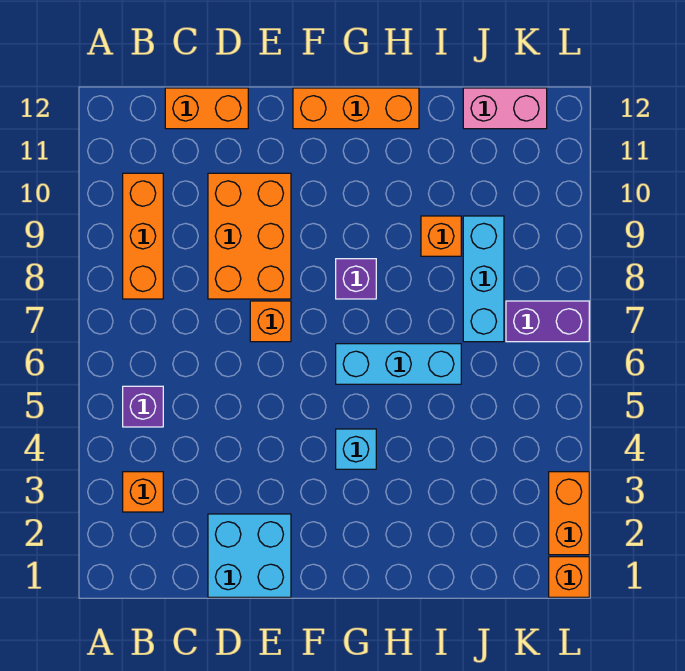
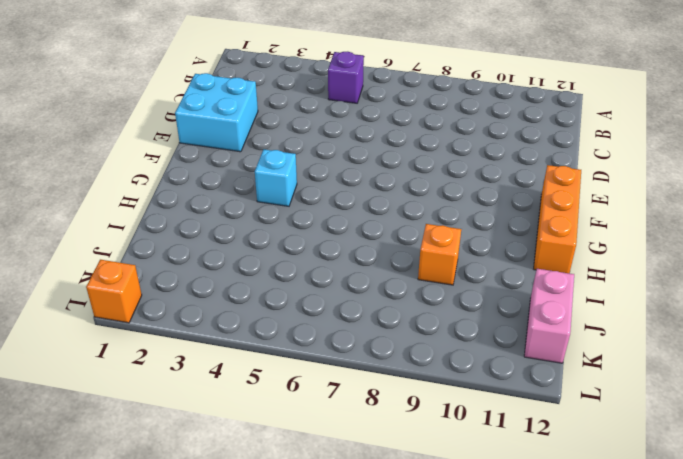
none -> orange brick B3 level 1
none -> orange brick B8:B10 level 1
none -> orange brick C12:D12 level 1

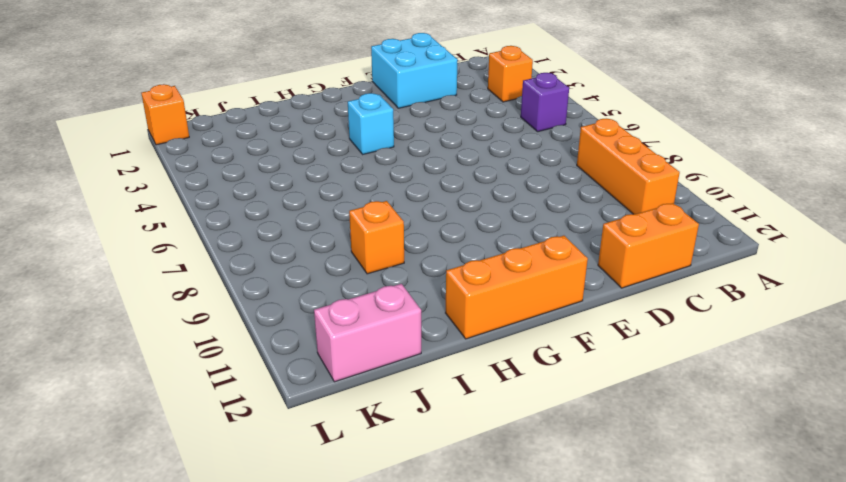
none -> orange brick D8:E10 level 1
none -> orange brick E7 level 1
none -> cyan brick G6:I6 level 1

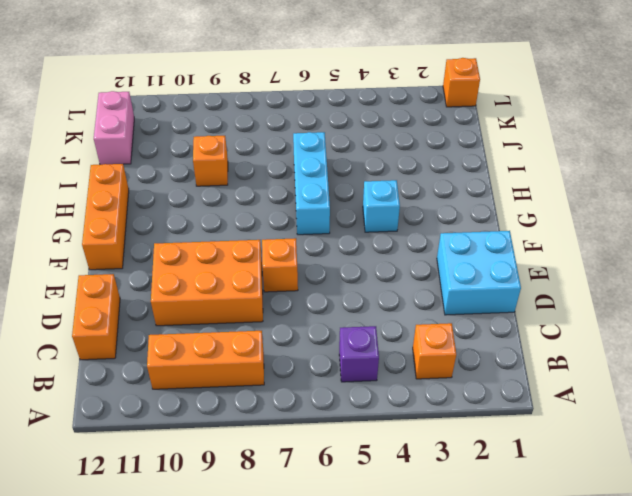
none -> purple brick G8 level 1
none -> cyan brick J7:J9 level 1
none -> purple brick K7:L7 level 1

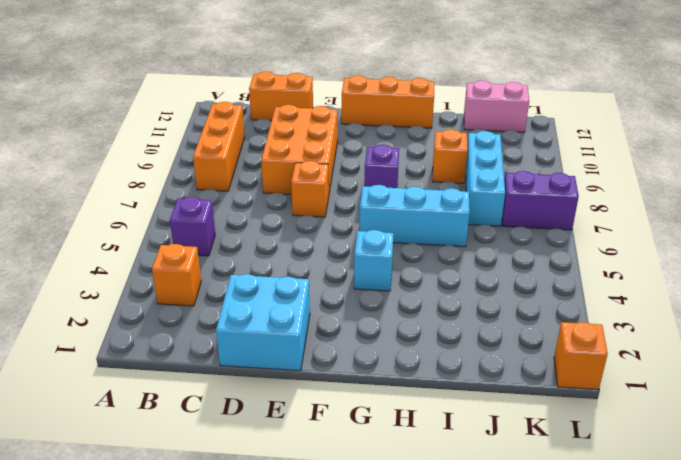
none -> orange brick L2:L3 level 1

